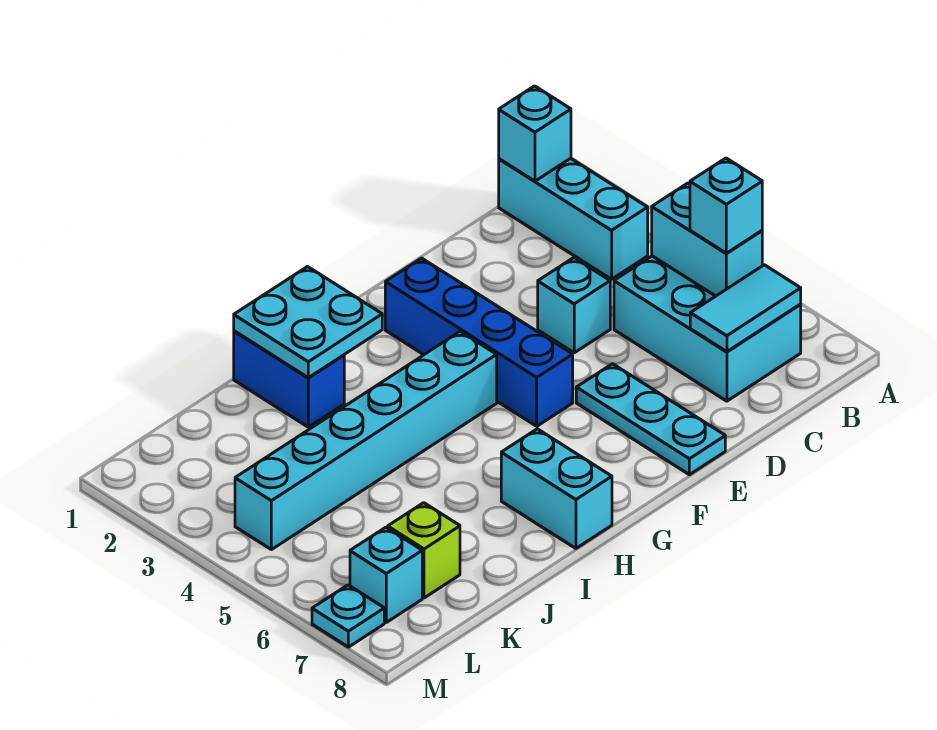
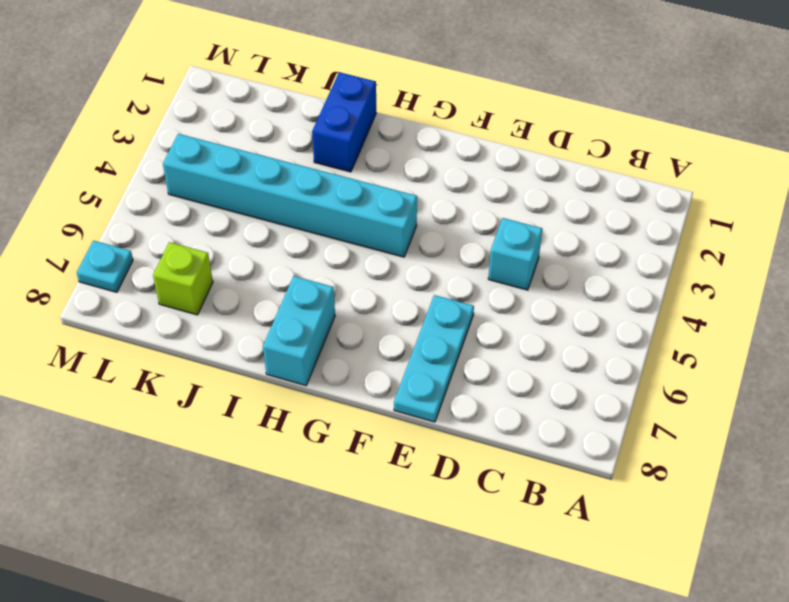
none -> cyan brick B1:B3 level 1
none -> cyan brick B5:C7 level 1
none -> blue brick F2:F5 level 1

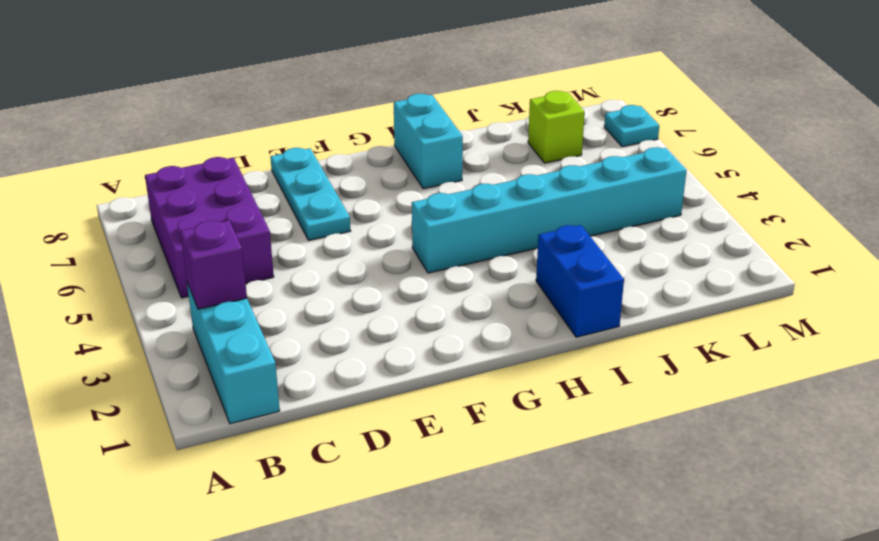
purple brick B3 level 2 -> none
purple brick B5:C7 level 1 -> cyan brick B5:C7 level 1
none -> cyan brick D4 level 1
none -> blue brick F2:F5 level 1
none -> cyan brick L7 level 1

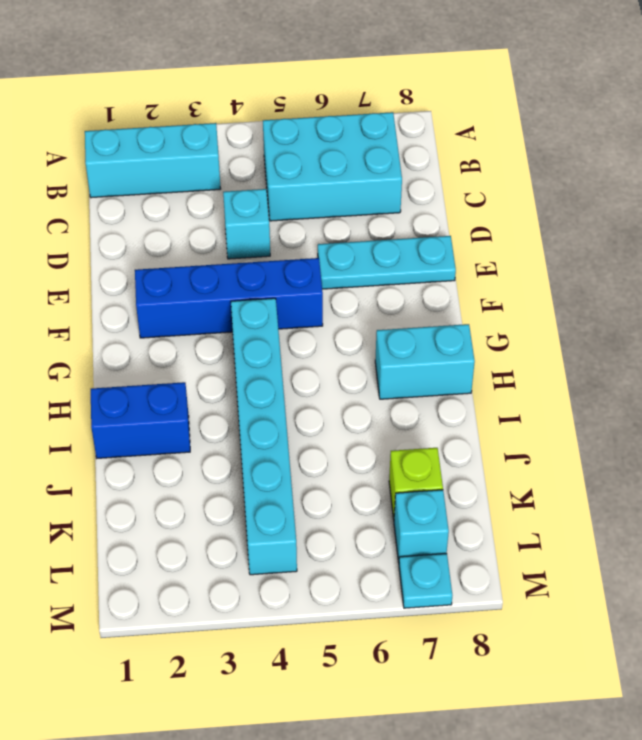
none -> cyan brick B1 level 2
none -> cyan brick B5:B6 level 2
none -> cyan tile B7:C7 level 2

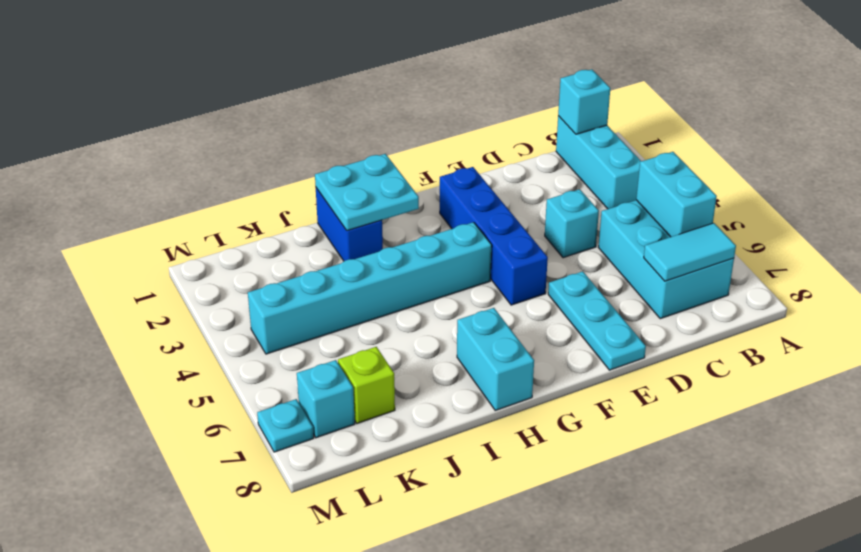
none -> cyan brick B6 level 3

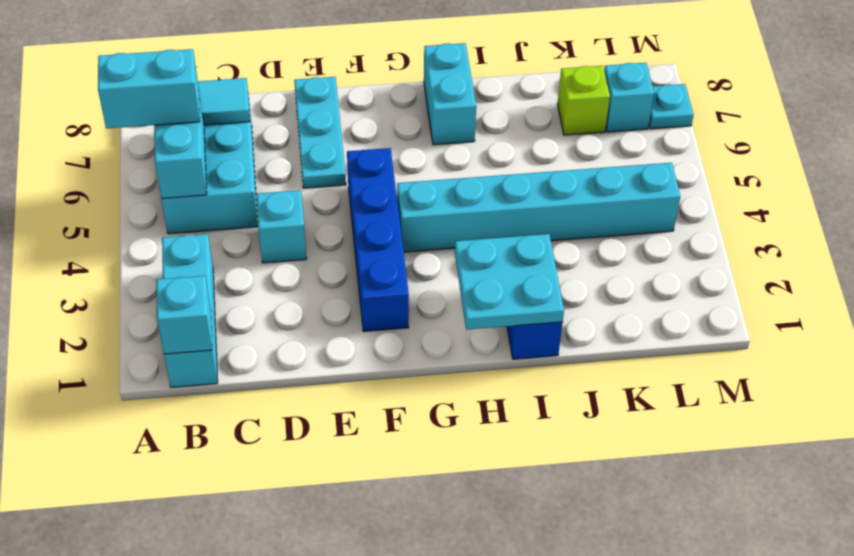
cyan brick A6:B6 level 3 -> cyan brick B6 level 3

